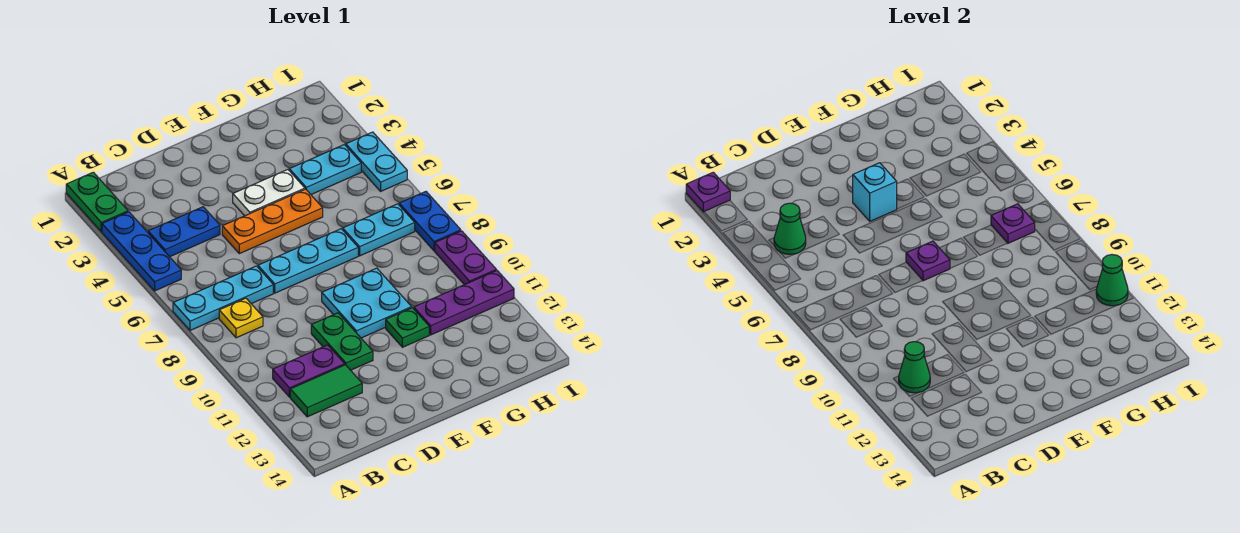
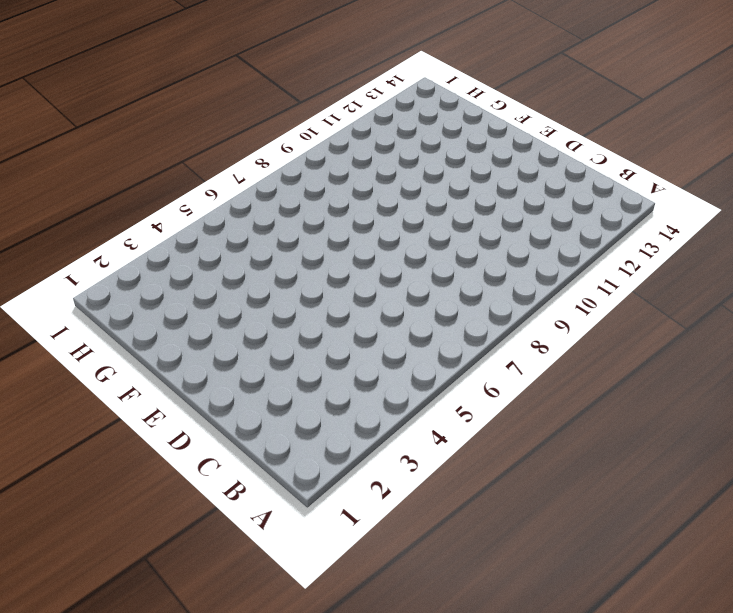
none -> green plate A1:A2 level 1
none -> blue plate A3:A5 level 1
none -> cyan plate A7:C7 level 1

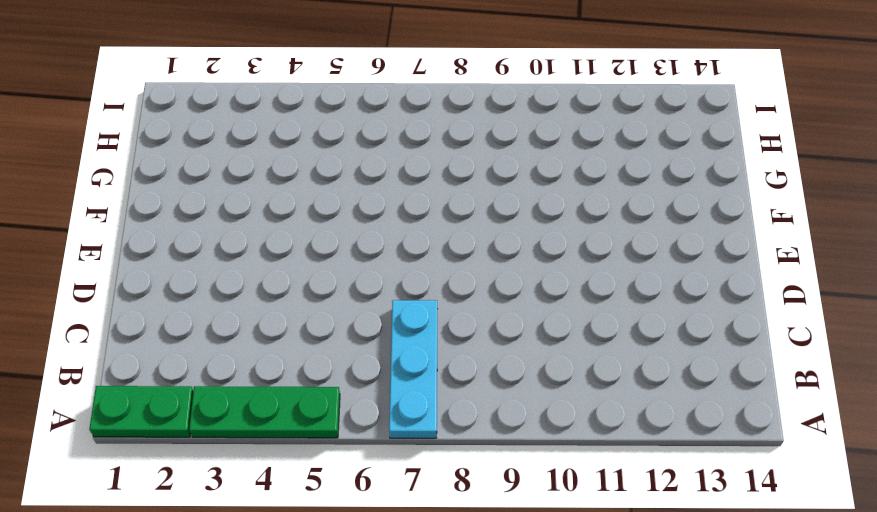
green plate A3:A5 level 1 -> blue plate A3:A5 level 1
none -> blue plate B4:C4 level 1
none -> yellow plate B8 level 1
none -> purple plate B11:C11 level 1

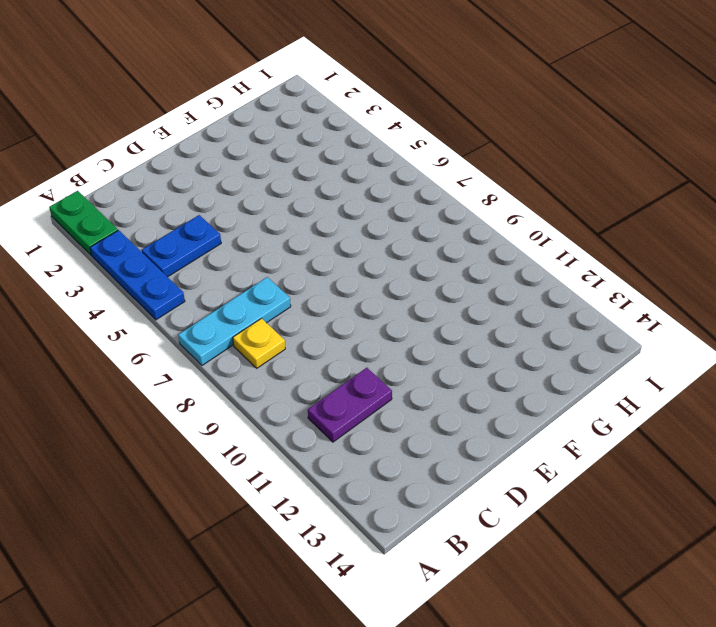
none -> green tile B12:C12 level 1
none -> orange plate D5:F5 level 1
none -> cyan plate D7:F7 level 1

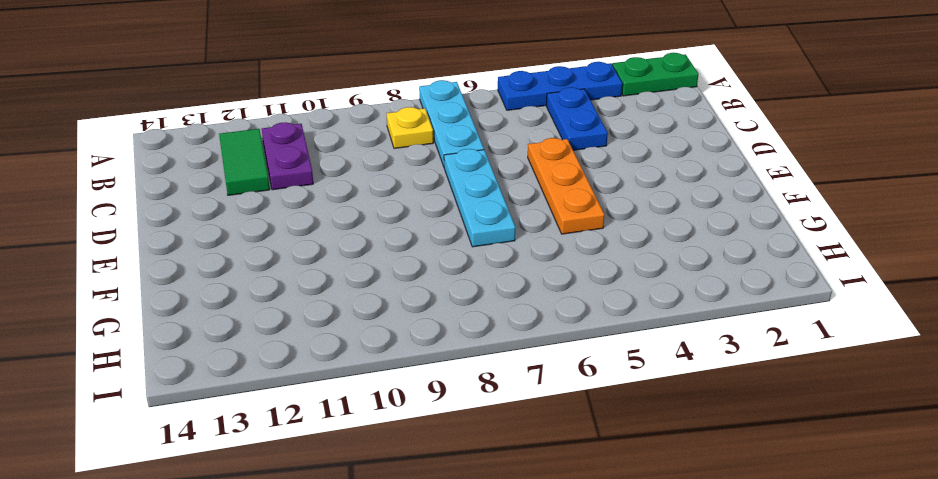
none -> green plate D10:D11 level 1
none -> white plate E4:F4 level 1
none -> cyan plate E9:F10 level 1

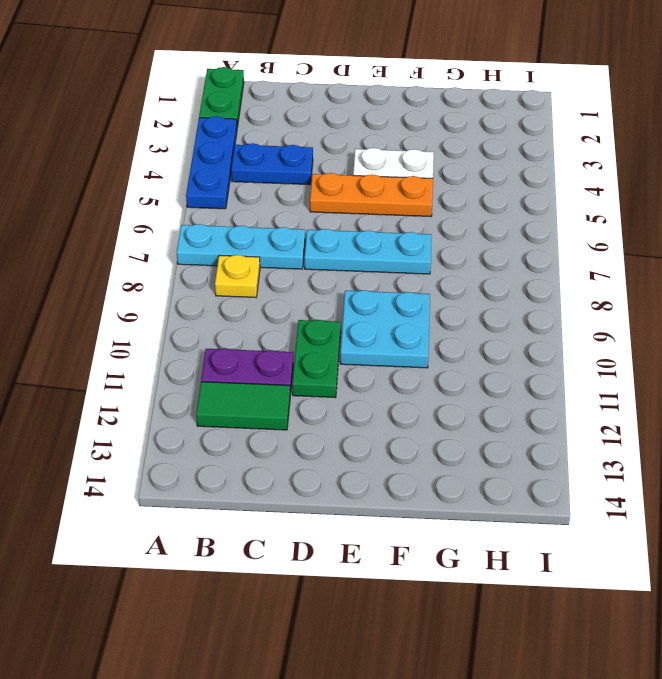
none -> green plate F11 level 1
none -> cyan plate G4:H4 level 1
none -> cyan plate G7:H7 level 1

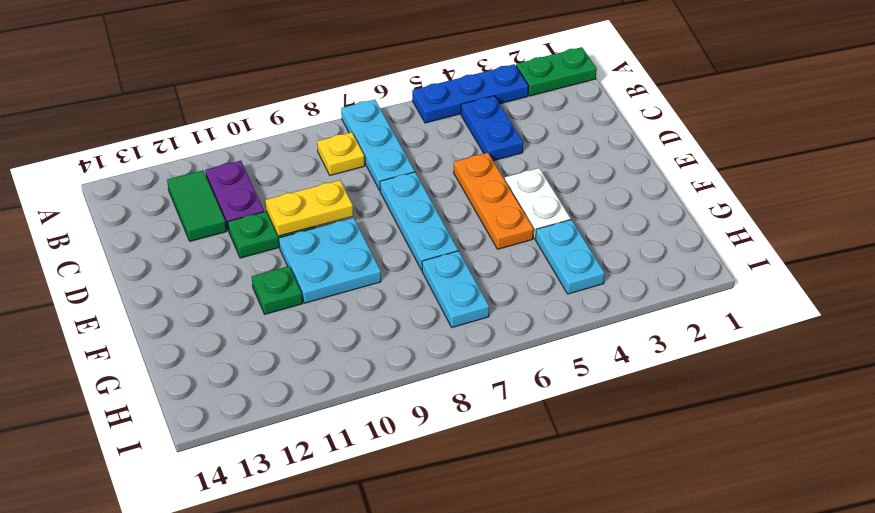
yellow plate D9:D10 level 2 -> none
none -> purple plate G11:I11 level 1
none -> cyan plate I4:I5 level 1
none -> blue plate I7:I8 level 1

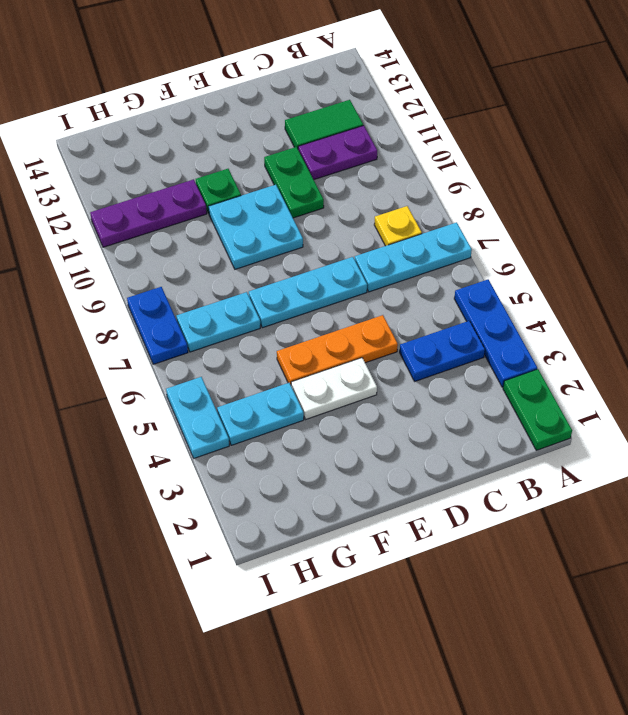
none -> purple plate I9:I10 level 1
none -> purple plate A1 level 2
none -> green cone B4 level 2

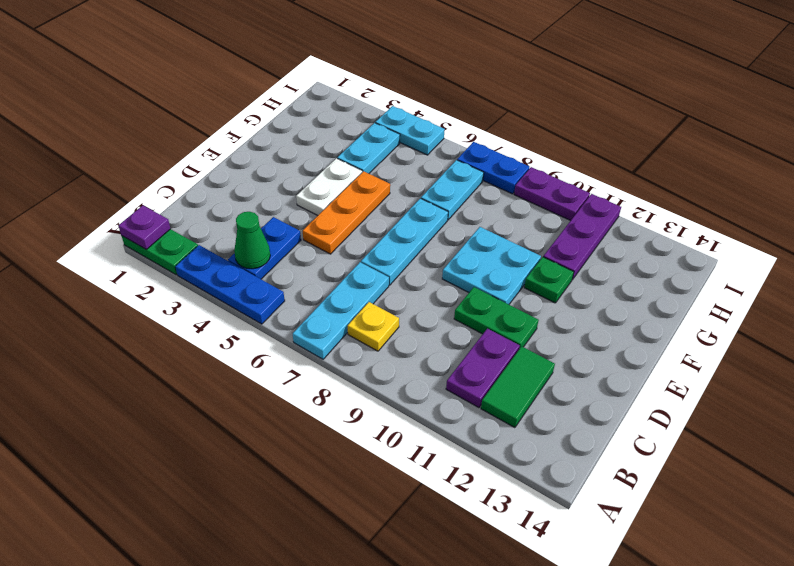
none -> green cone B11 level 2
none -> cyan brick E4 level 2
none -> purple plate E7 level 2

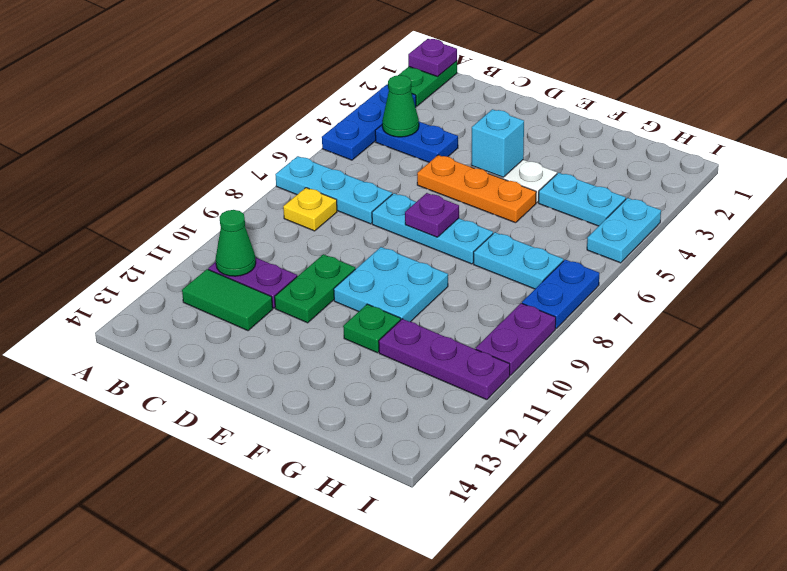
none -> purple plate H7 level 2
none -> green cone I11 level 2

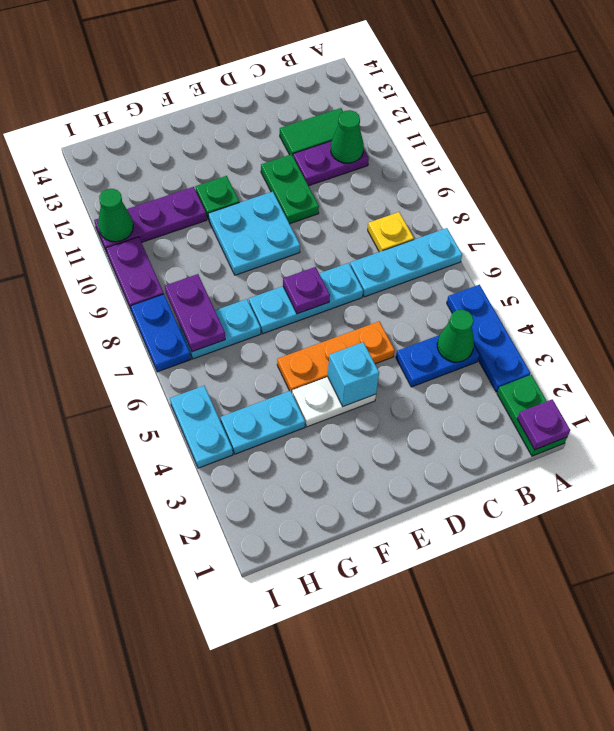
purple plate H7:H8 level 2 -> purple plate H7 level 2

